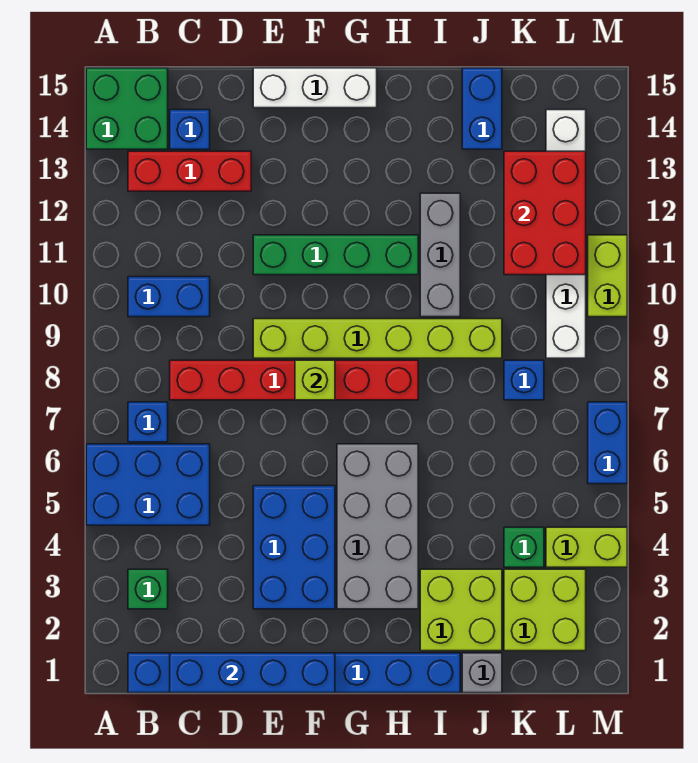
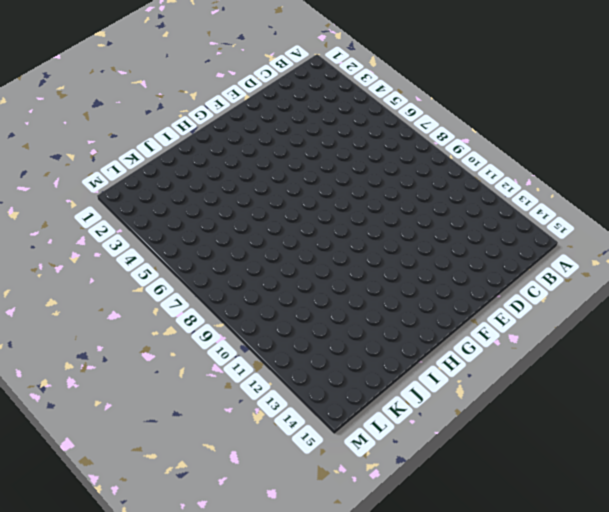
none -> blue brick A5:C6 level 1
none -> green brick A14:B15 level 1
none -> blue brick B1:I1 level 1

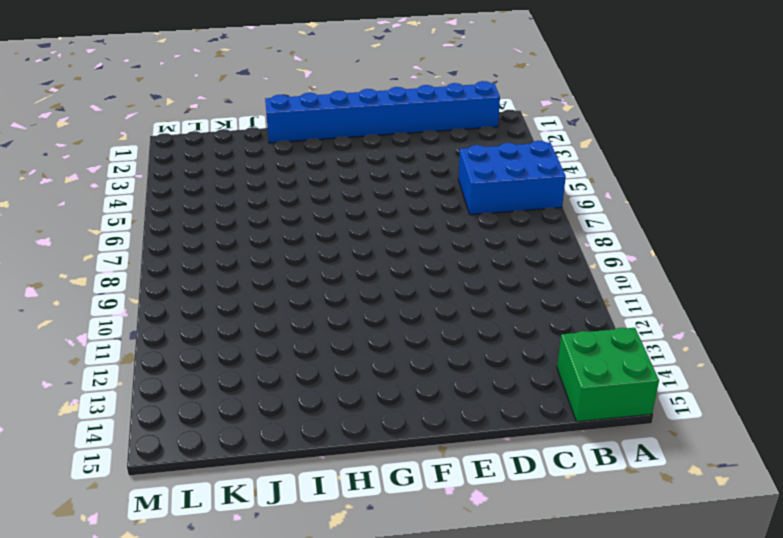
none -> green brick B3 level 1
none -> blue brick B7 level 1
none -> blue brick B10:C10 level 1

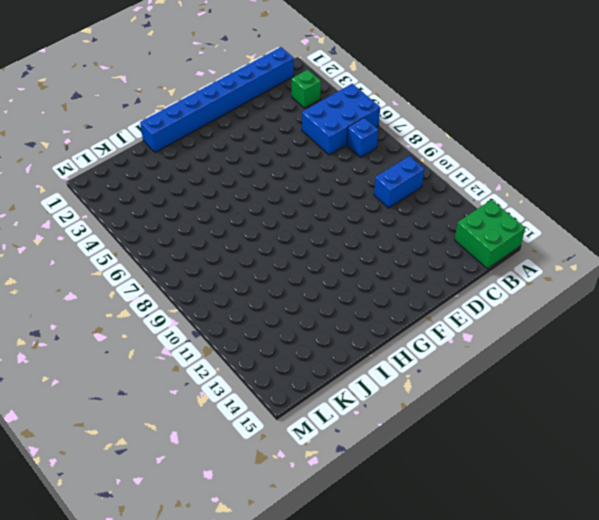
none -> red brick B13:D13 level 1
none -> red brick C8:H8 level 1
none -> blue brick C14 level 1

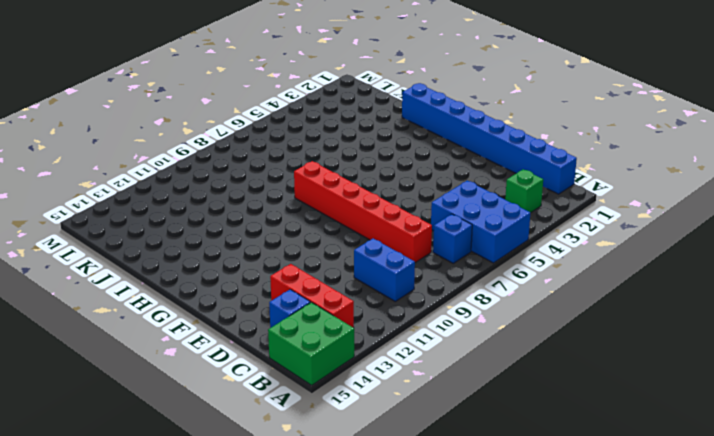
none -> blue brick E3:F5 level 1
none -> lime brick E9:J9 level 1
none -> green brick E11:H11 level 1

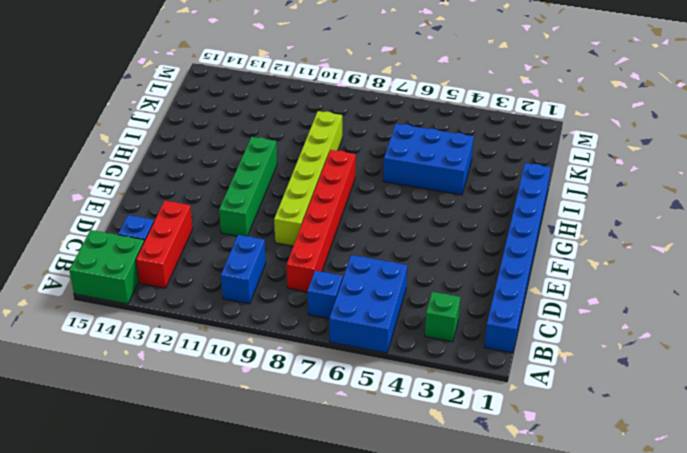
blue brick I4:J6 level 1 -> blue brick E3:F5 level 1
none -> white brick E15:G15 level 1
none -> grey brick G3:H6 level 1
none -> lime brick I2:J3 level 1

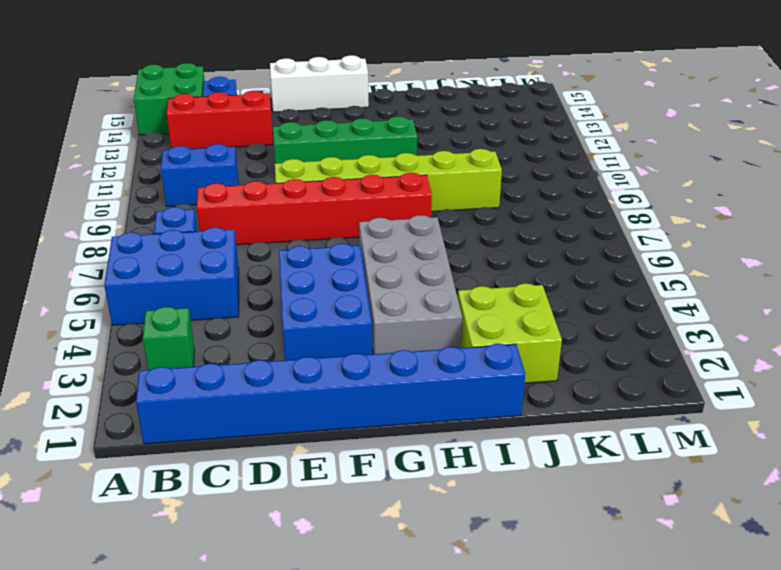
none -> grey brick I10:I12 level 1
none -> grey brick J1 level 1
none -> blue brick J14:J15 level 1

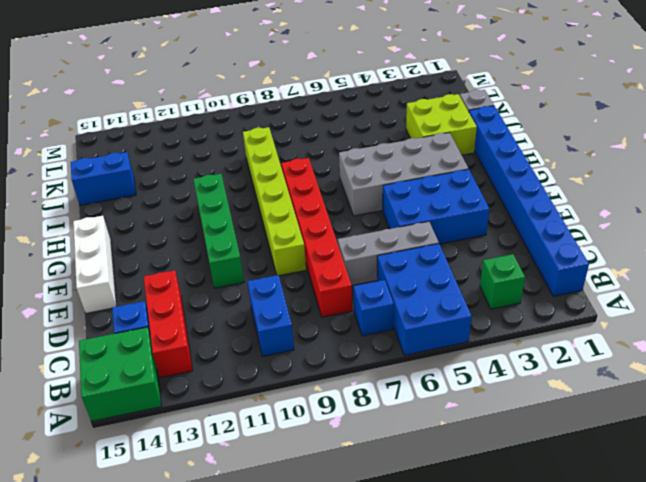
grey brick D5:D7 level 1 -> grey brick I10:I12 level 1
none -> lime brick K2:L3 level 1
none -> green brick K4 level 1
none -> blue brick K8 level 1

